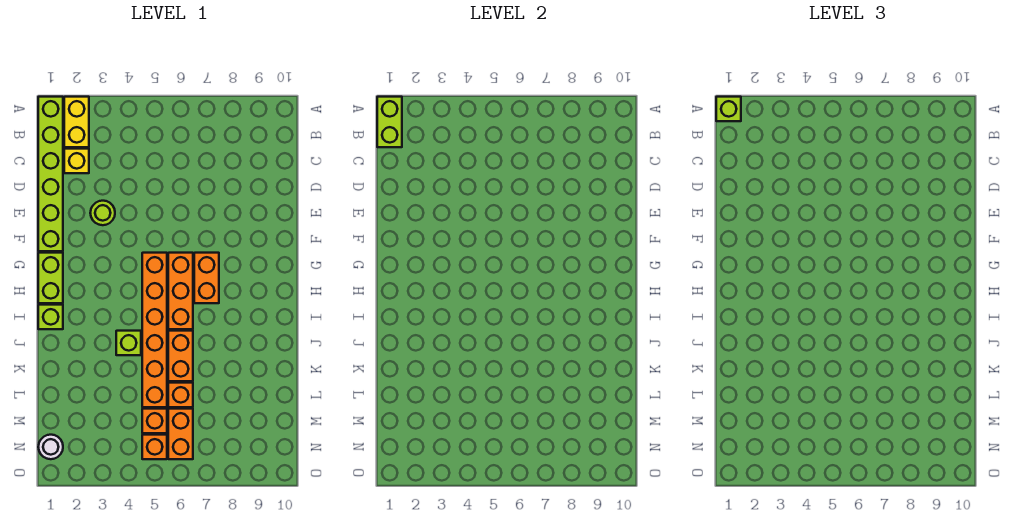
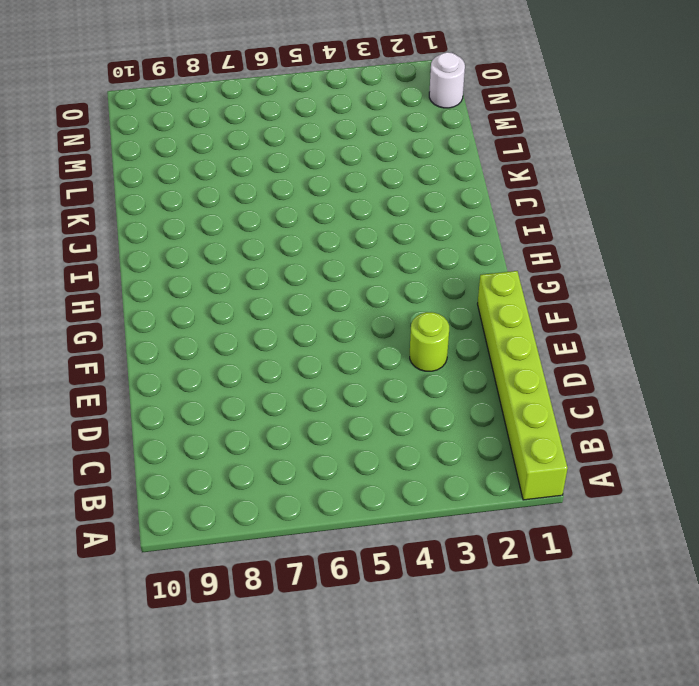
none -> yellow brick A2:B2 level 1
none -> yellow brick C2 level 1
none -> lime brick G1:H1 level 1

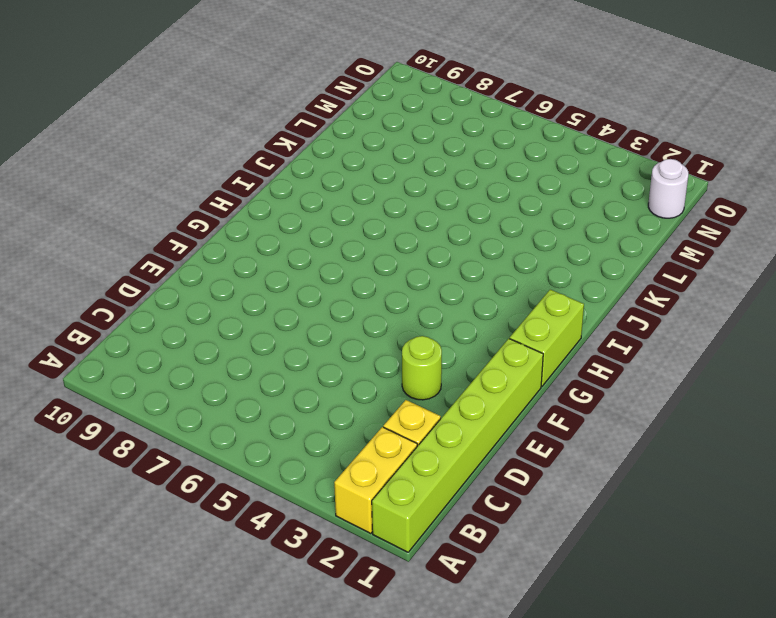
none -> orange brick G5:L5 level 1
none -> orange brick G6:I6 level 1
none -> orange brick G7:H7 level 1

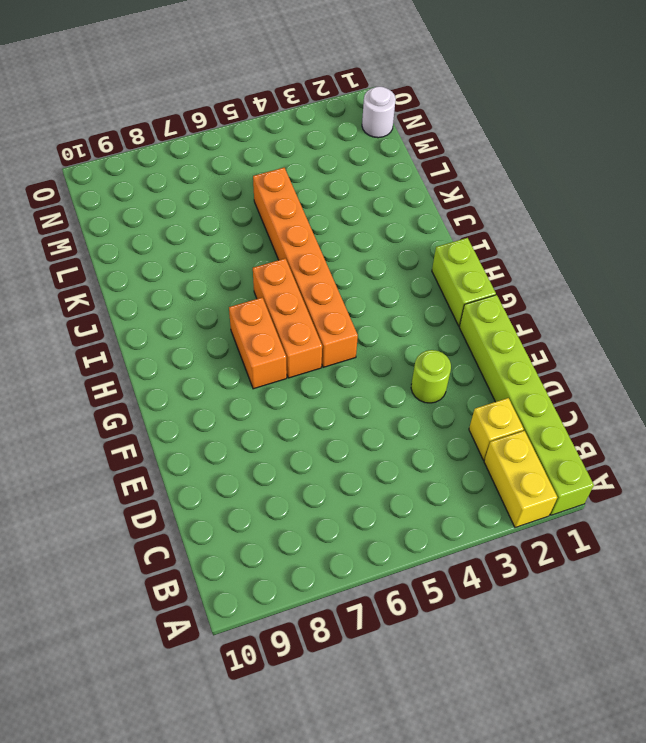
none -> lime brick I1 level 1
none -> lime brick J4 level 1
none -> orange brick J6:K6 level 1

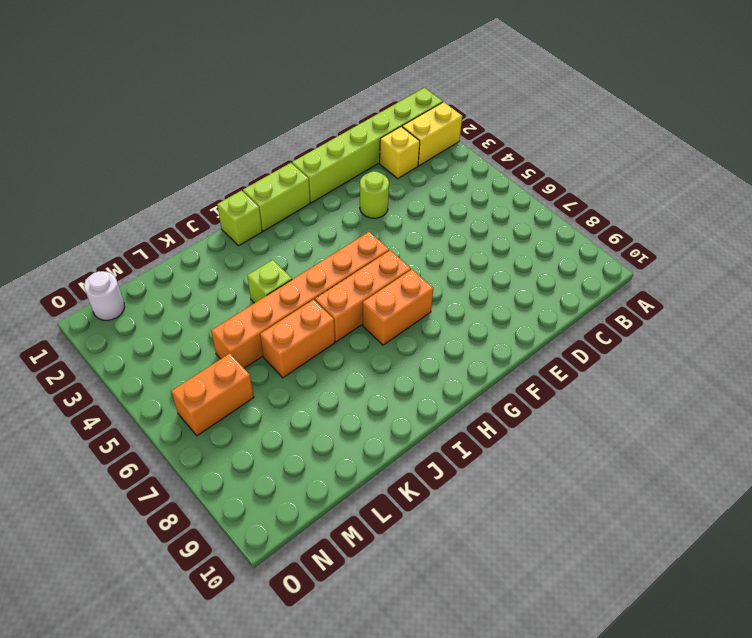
none -> orange brick L6 level 1
none -> orange brick M5 level 1
none -> orange brick N5 level 1

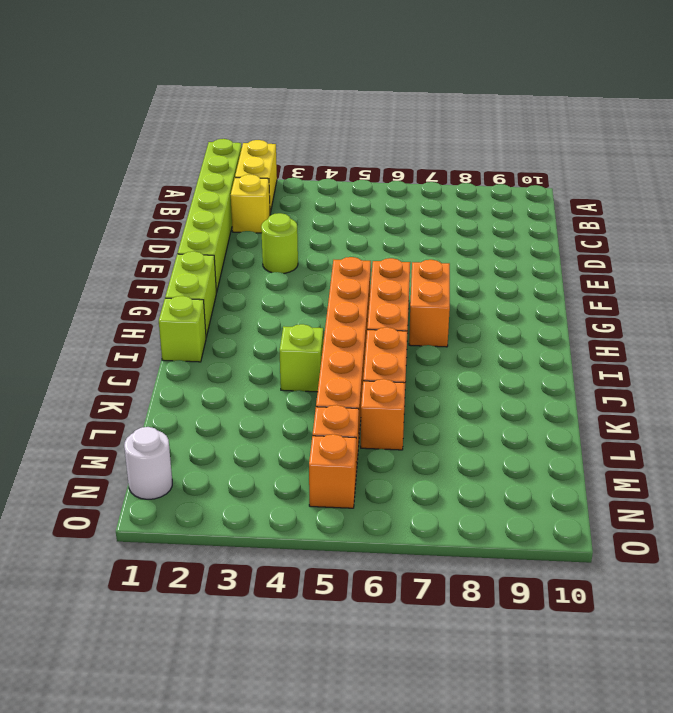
none -> orange brick M6:N6 level 1
none -> lime brick A1:B1 level 2
none -> lime brick A1 level 3

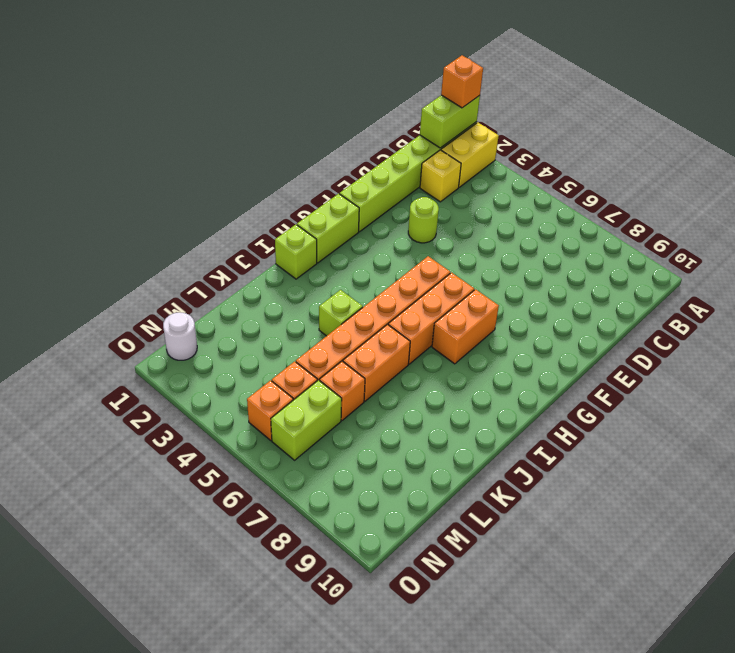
orange brick A1 level 3 -> lime brick A1 level 3
lime brick M6:N6 level 1 -> orange brick M6:N6 level 1

